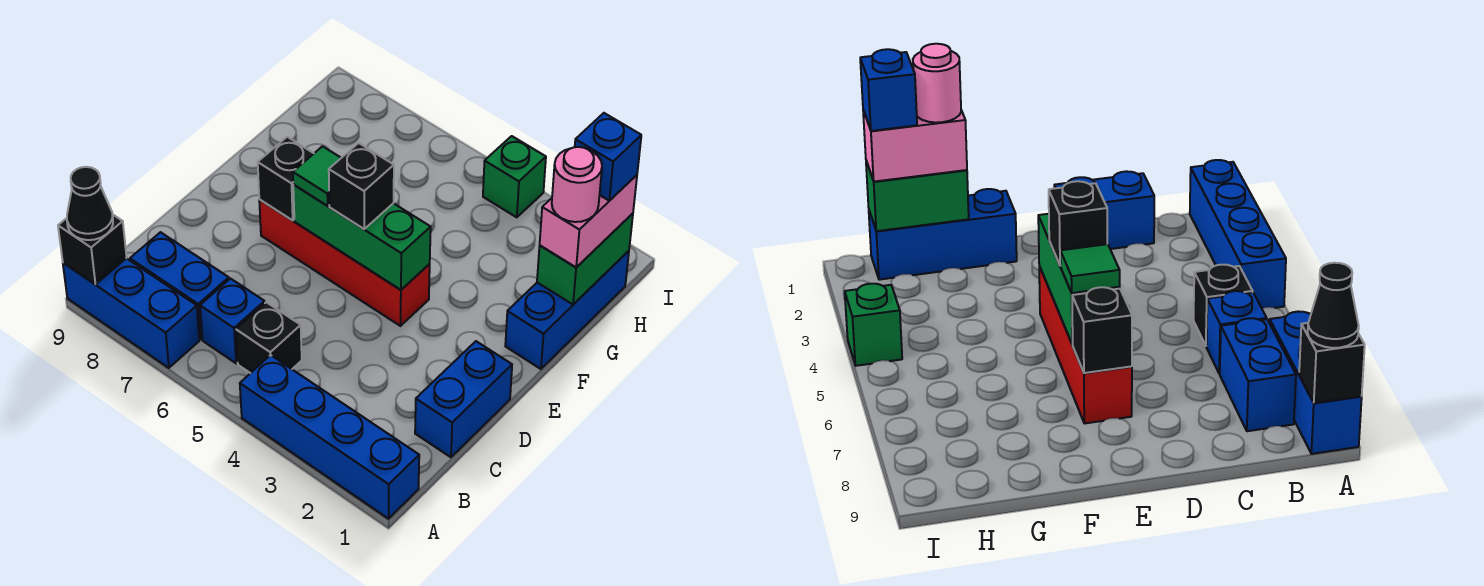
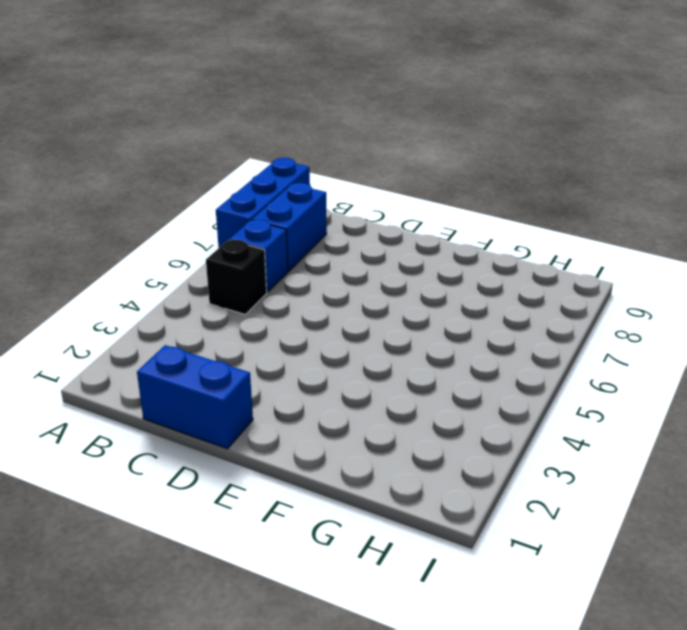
none -> blue brick A1:A4 level 1
none -> red brick E4:E7 level 1
none -> blue brick F1:H1 level 1

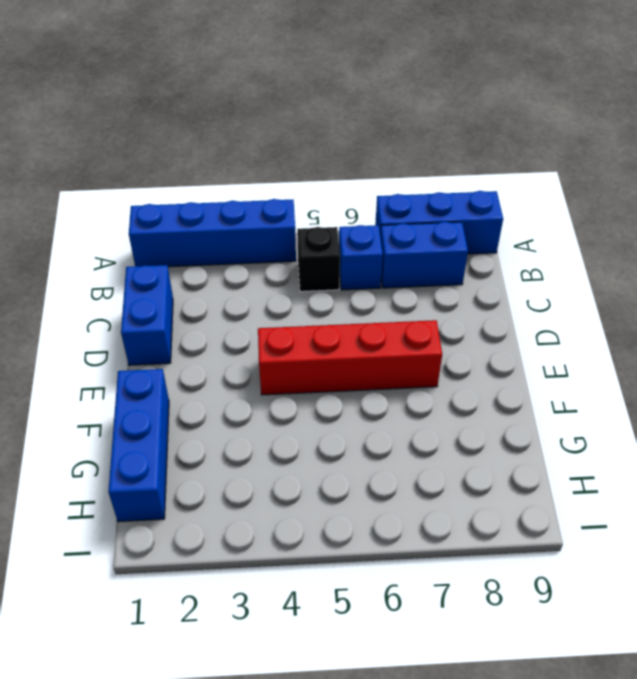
none -> green brick I4 level 1
none -> black brick A9 level 2
none -> green brick E4:E6 level 2

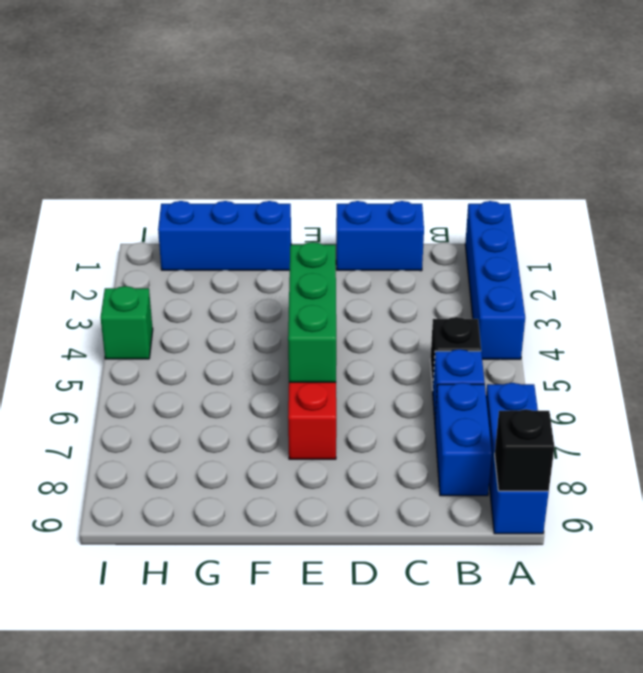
none -> black brick E7 level 2
none -> green brick G1:H1 level 2
none -> black cone A9 level 3

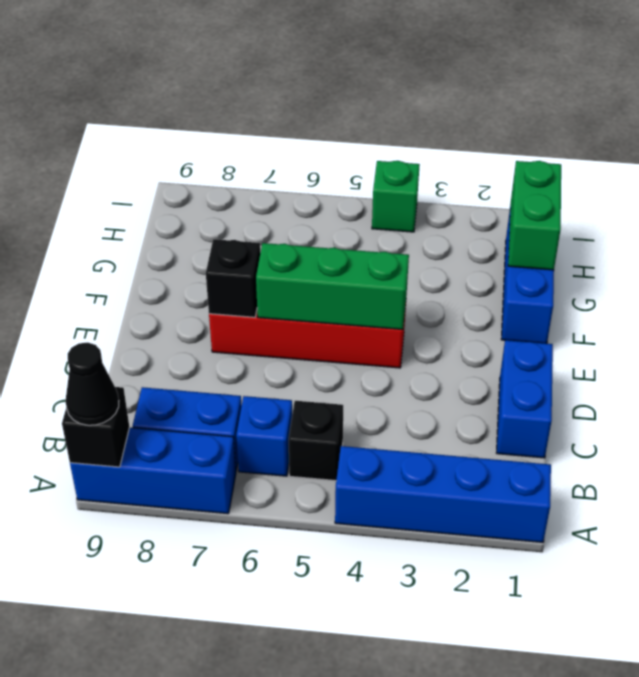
none -> black brick E5 level 3
none -> green tile E6 level 3
none -> pink brick G1:H1 level 3

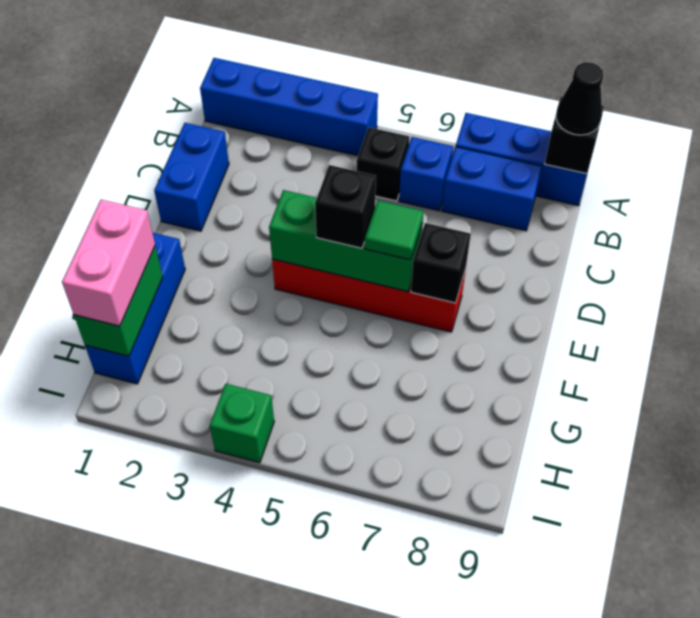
none -> pink round brick G1 level 4
none -> blue brick H1 level 4

